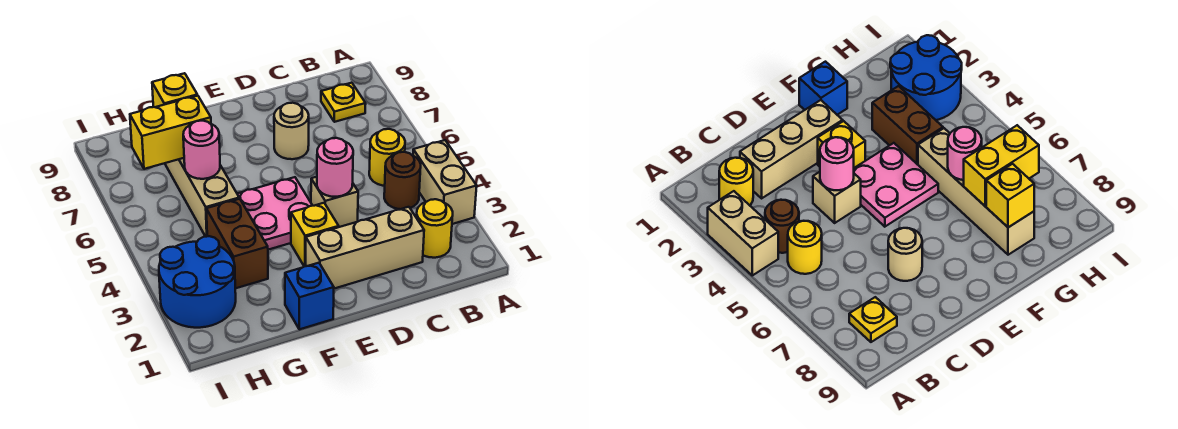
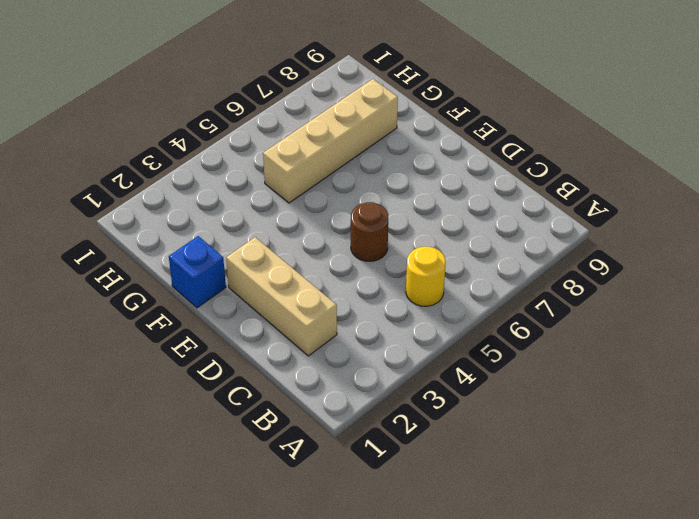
brown round brick D5 level 1 -> brown round brick B4 level 1
none -> tan brick A3:A4 level 1
none -> yellow round brick B2 level 1
none -> yellow plate B8 level 1

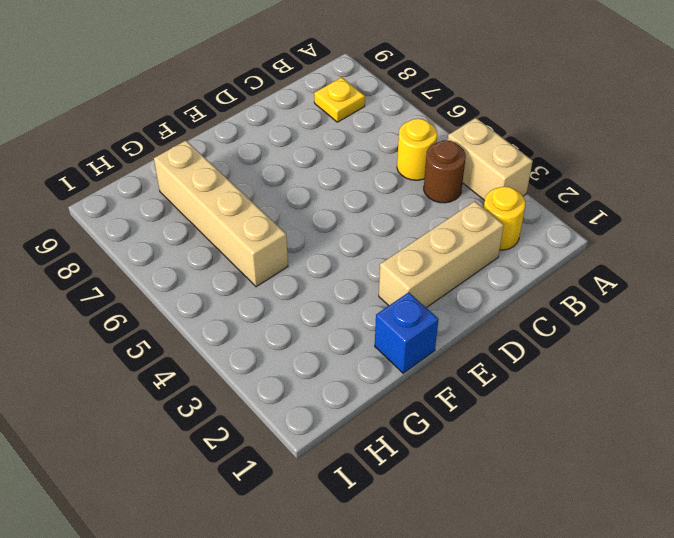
none -> tan brick D4 level 1
none -> tan round brick D7 level 1
none -> yellow brick E3 level 1

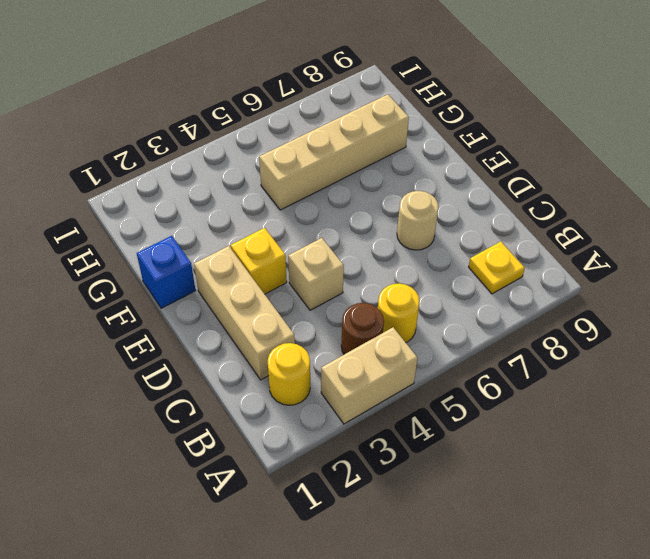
none -> pink plate E4:F5 level 1
none -> brown brick G3:G4 level 1
none -> blue round brick H2:I3 level 1

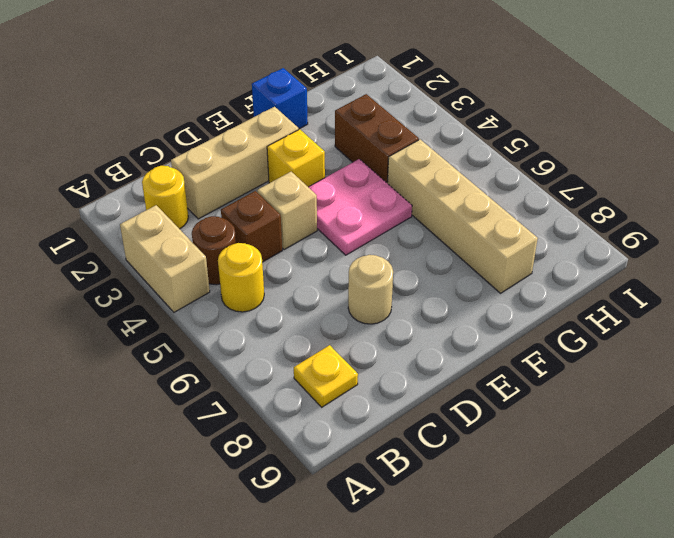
brown brick C4 level 1 -> none
none -> blue round brick H2:I3 level 1
none -> pink round brick D4 level 2
none -> pink round brick G6 level 2

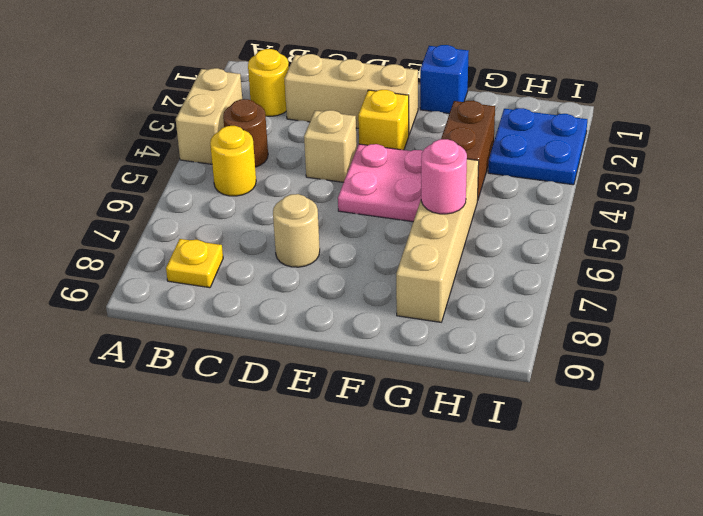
blue plate H2:I3 level 1 -> blue round brick H2:I3 level 1
none -> pink round brick D4 level 2
none -> yellow brick G7:H7 level 2
none -> yellow brick G8 level 2

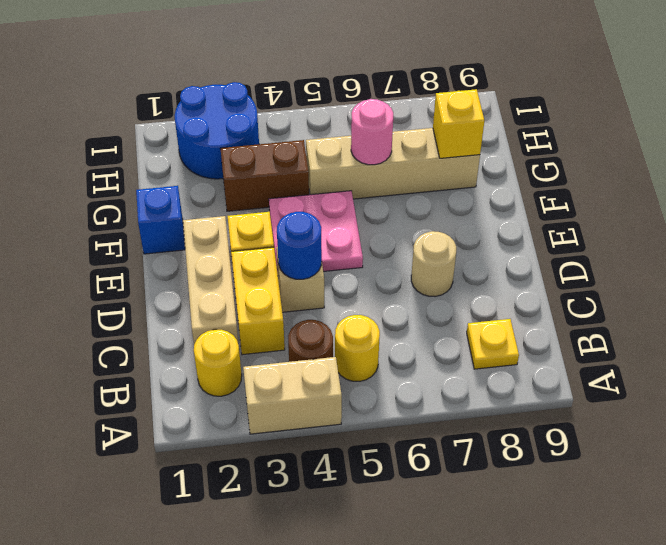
yellow brick C3:D3 level 1 -> yellow brick G7:H7 level 2
blue round brick D4 level 2 -> pink round brick D4 level 2

